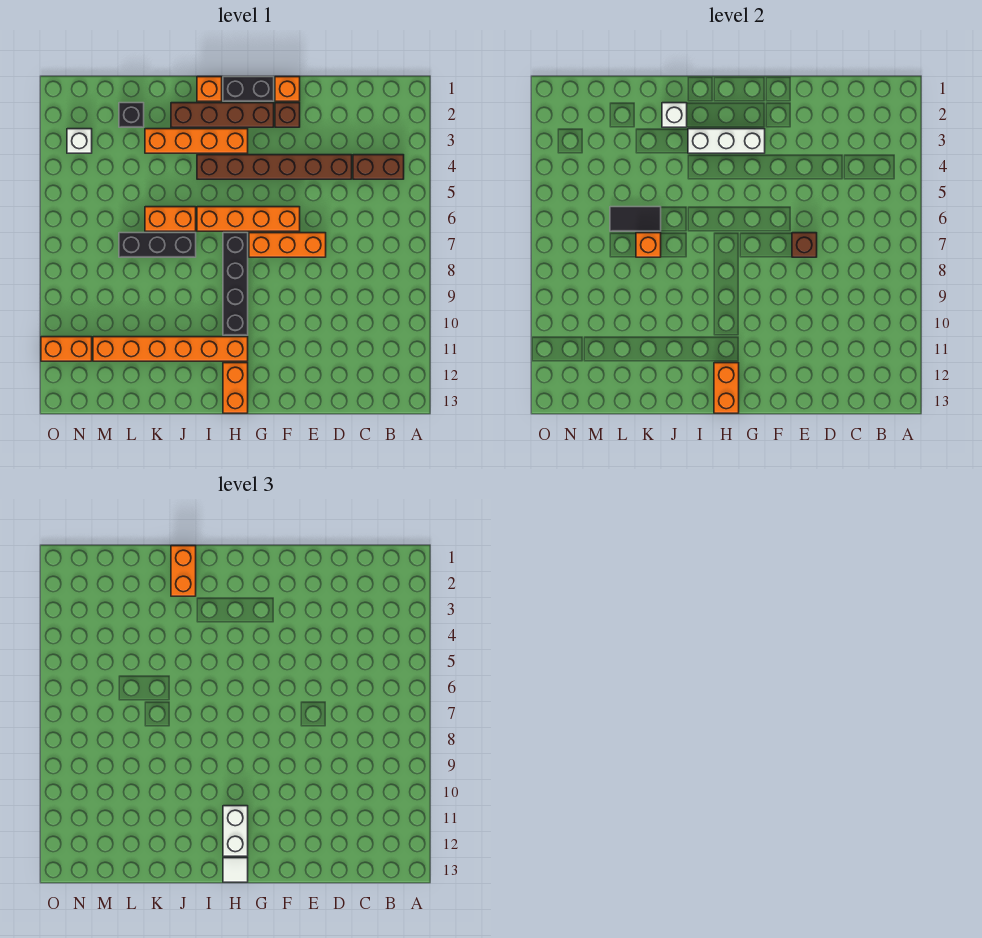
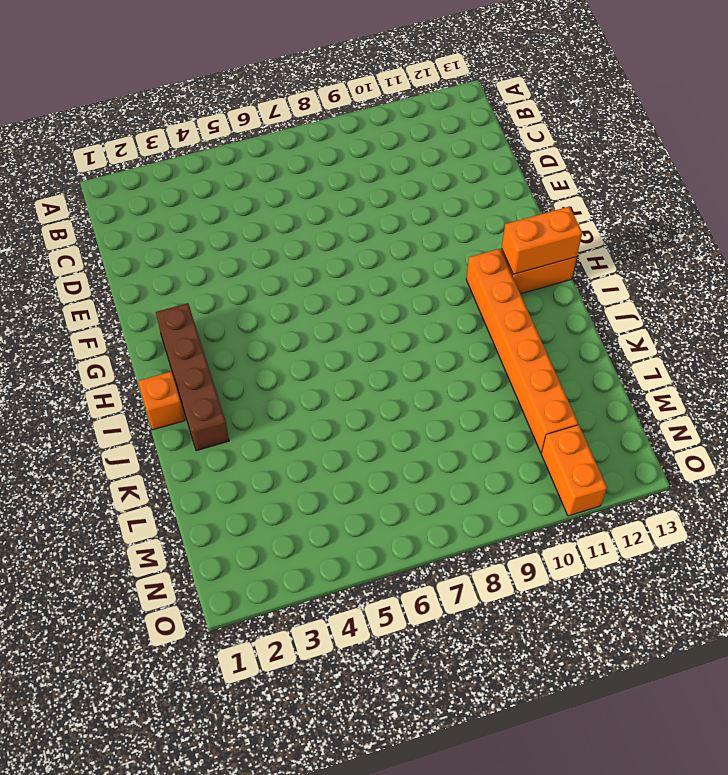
none -> brown brick B4:C4 level 1
none -> brown brick D4:I4 level 1
none -> orange brick E7:G7 level 1

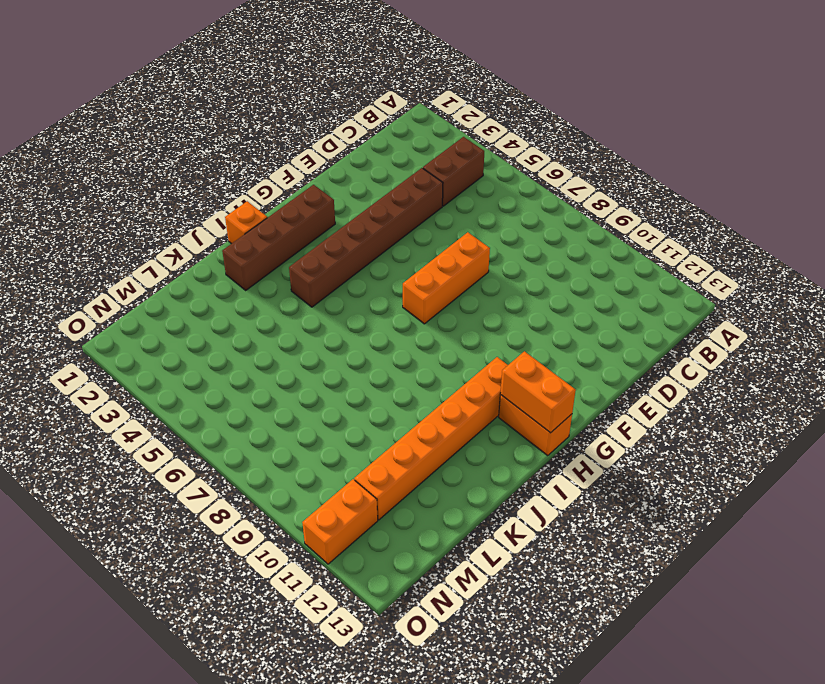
none -> orange brick F1 level 1
none -> brown brick F2 level 1
none -> orange brick F6:I6 level 1

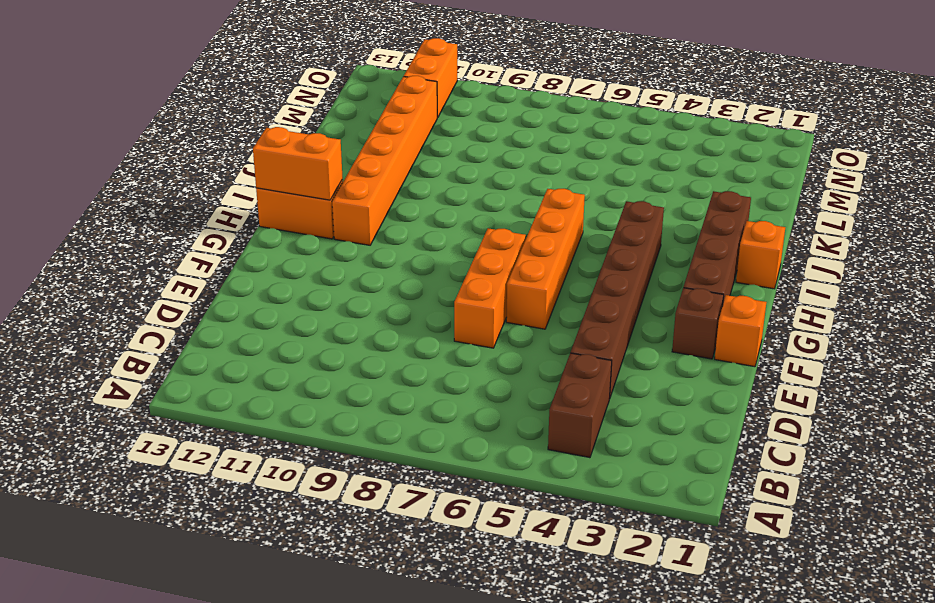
none -> black brick G1:H1 level 1
none -> orange brick H3:K3 level 1
none -> black brick H7:H10 level 1

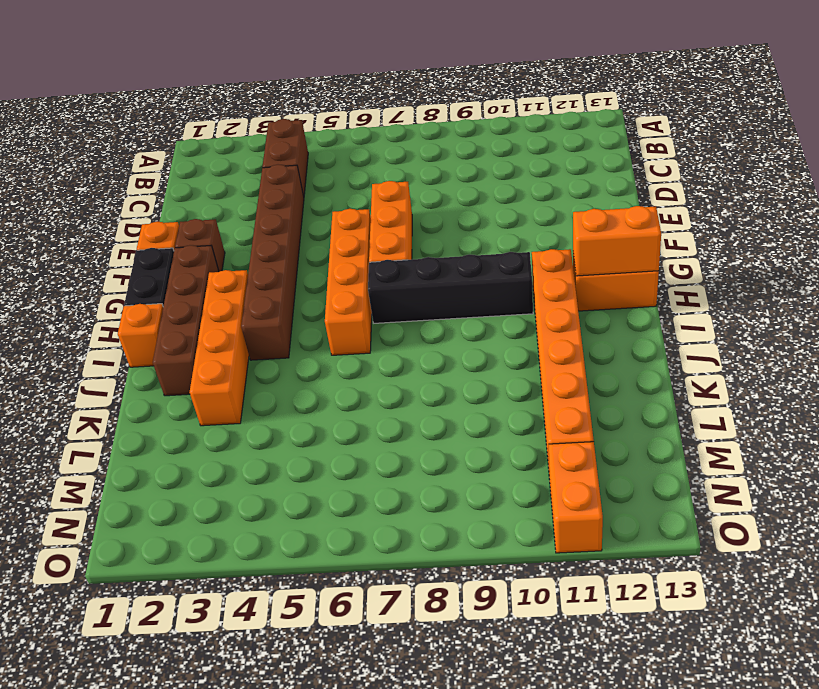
none -> orange brick J6:K6 level 1
none -> black brick J7:L7 level 1
none -> black brick L2 level 1

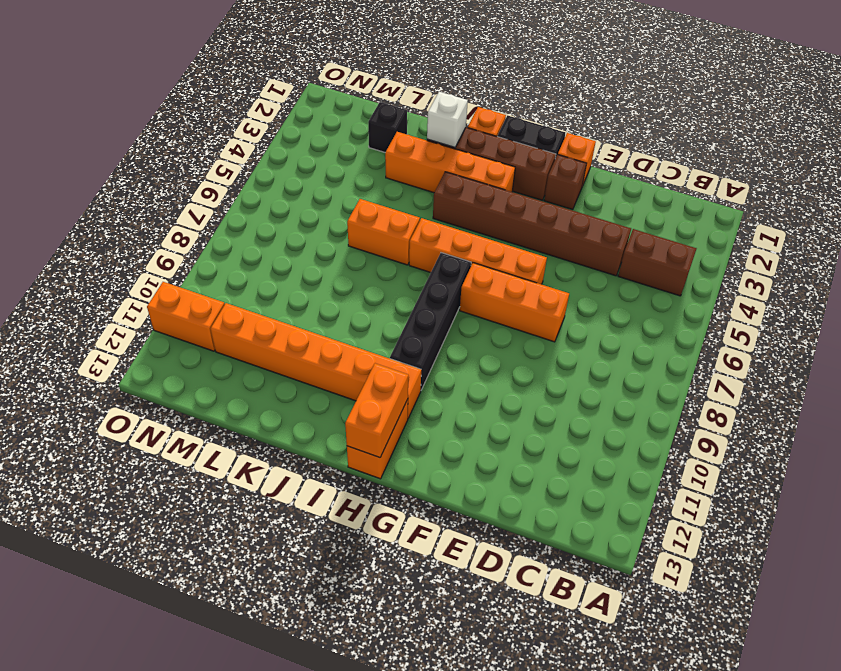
none -> black brick J7:L7 level 1
none -> white brick N3 level 1
none -> brown brick E7 level 2

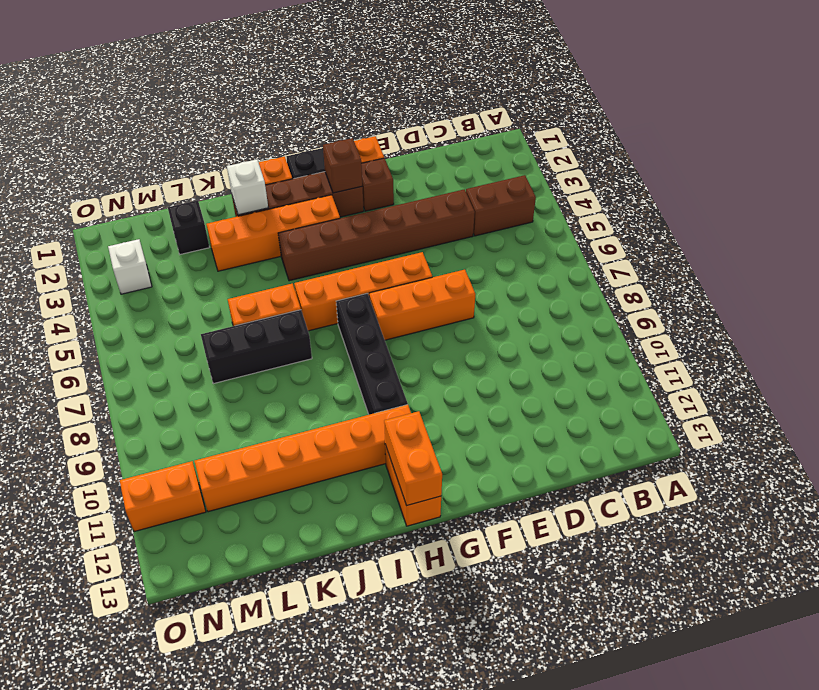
brown brick G2 level 2 -> brown brick E7 level 2
none -> white brick G3:I3 level 2
none -> black tile K6:L6 level 2
none -> orange brick K7 level 2

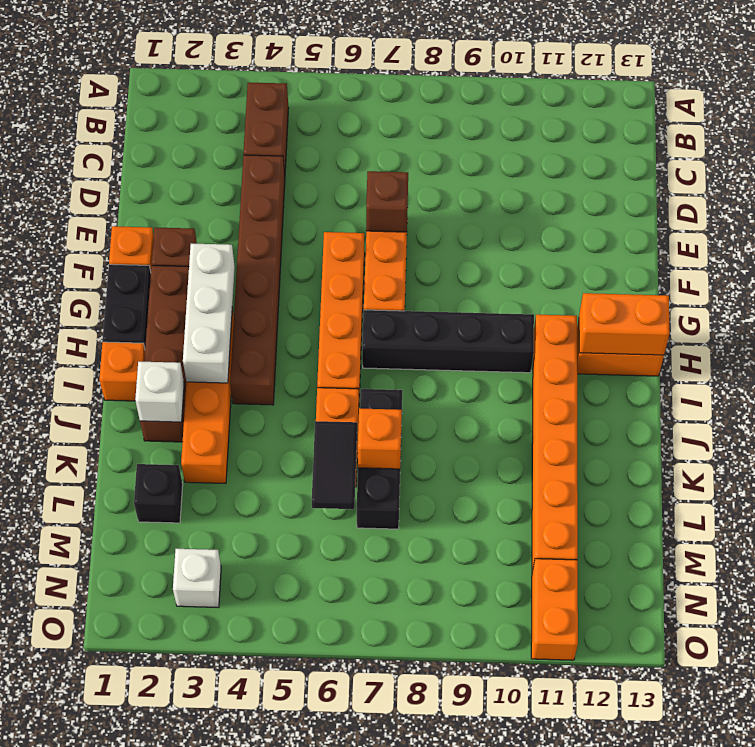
none -> white brick H11:H12 level 3
none -> white tile H13 level 3
none -> orange brick J1:J2 level 3

